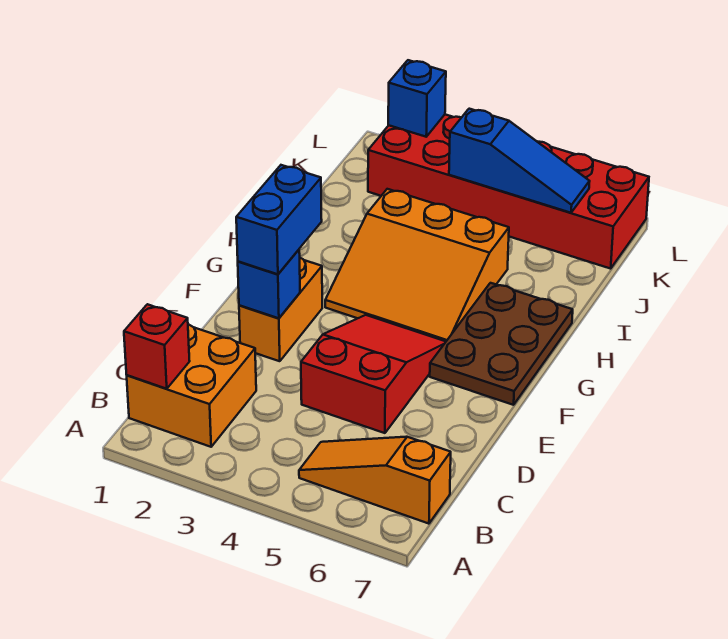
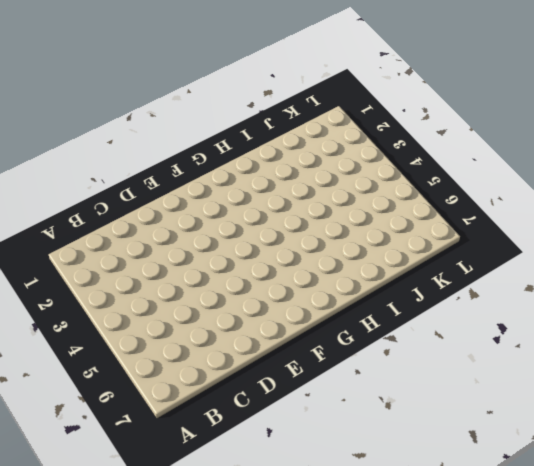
none -> orange brick B1:C2 level 1
none -> orange slope B5:B7 level 1 top 7
none -> red slope D4:F5 level 1 top D

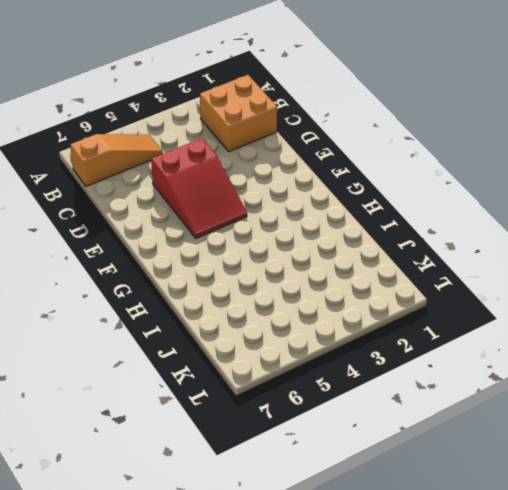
none -> orange brick E2:F2 level 1
none -> brown plate F6:H7 level 1
none -> orange slope G3:I5 level 1 top I

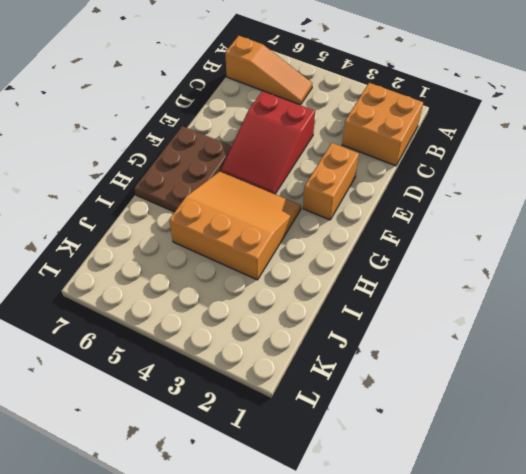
none -> red brick K2:L7 level 1
none -> red brick B1 level 2
none -> blue brick E2 level 2

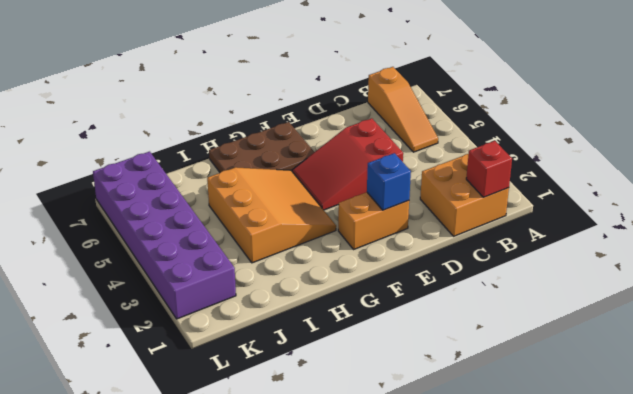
purple brick K2:L7 level 1 -> red brick K2:L7 level 1
none -> blue slope K4:K6 level 2 top 4
none -> blue brick L2 level 2
none -> blue brick E2:F2 level 3

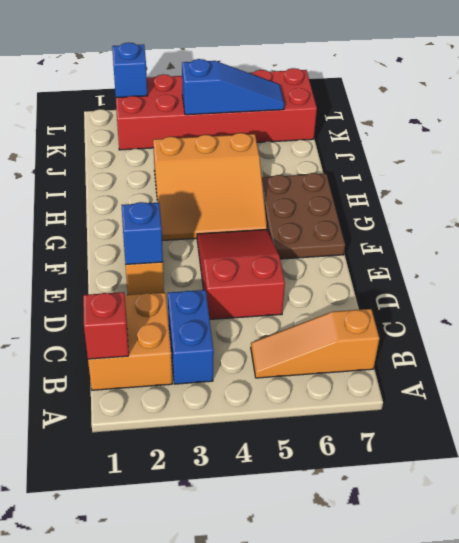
blue brick B3:C3 level 1 -> blue brick E2:F2 level 3

